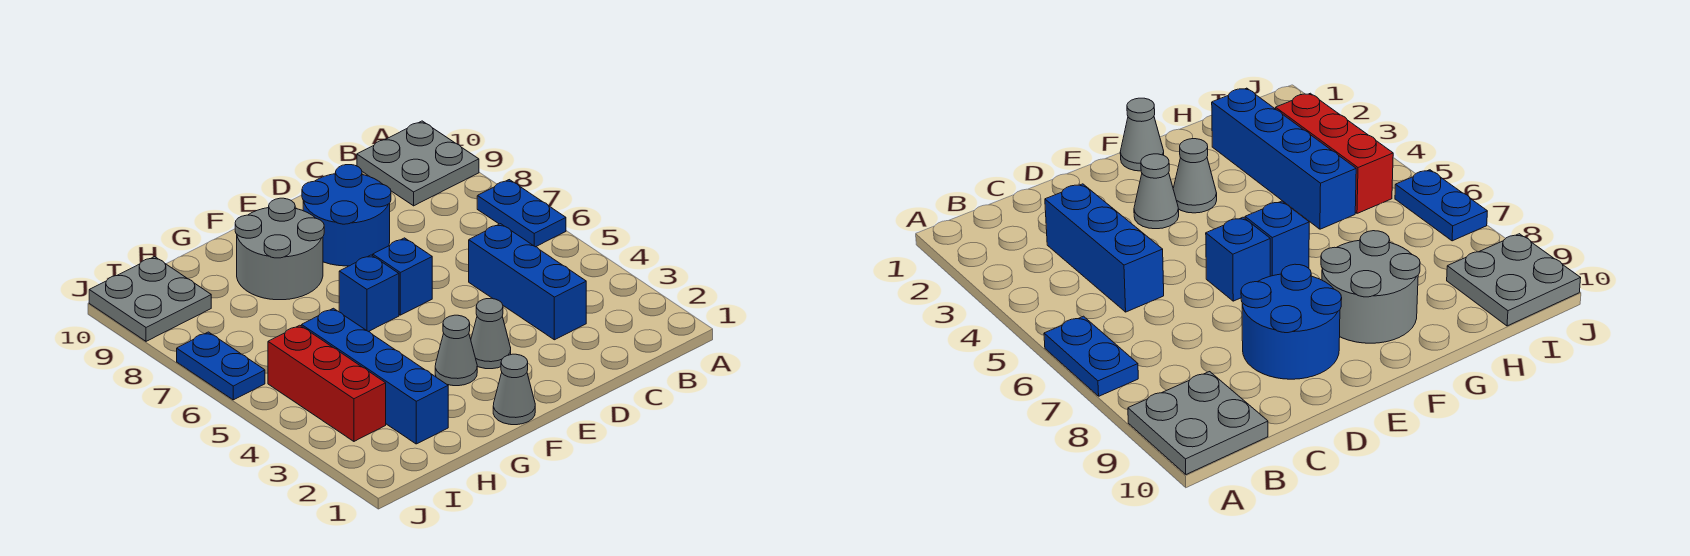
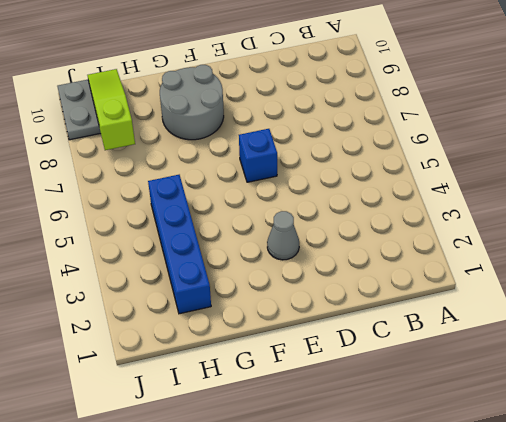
lime slope I8:I10 level 2 top 8 -> none
none -> blue plate A6:A7 level 1
none -> grey plate A9:B10 level 1
none -> blue brick C3:C5 level 1

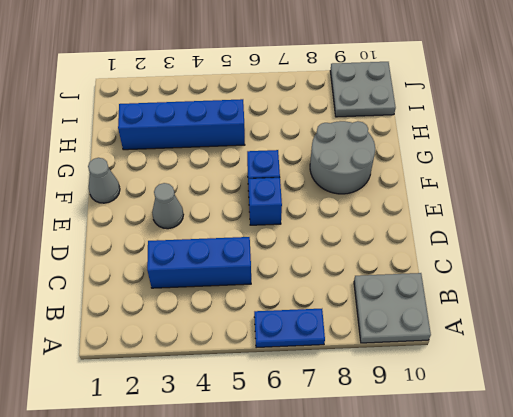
none -> blue round brick D8:E9 level 1
none -> grey cone F3 level 1
none -> red brick I3:I5 level 1

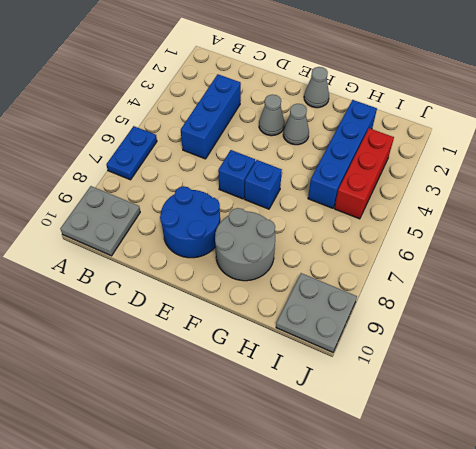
none -> blue plate J6:J7 level 1

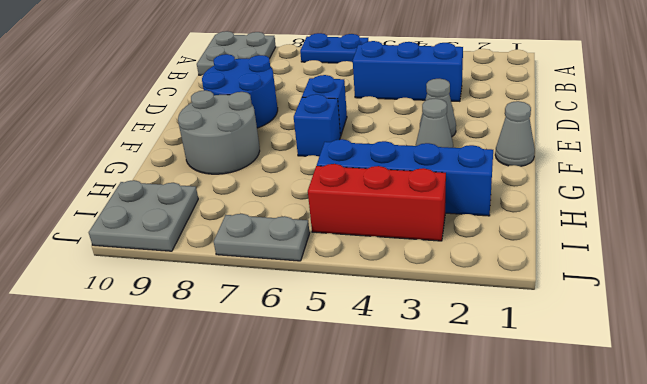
grey plate J6:J7 level 1 -> blue plate J6:J7 level 1

